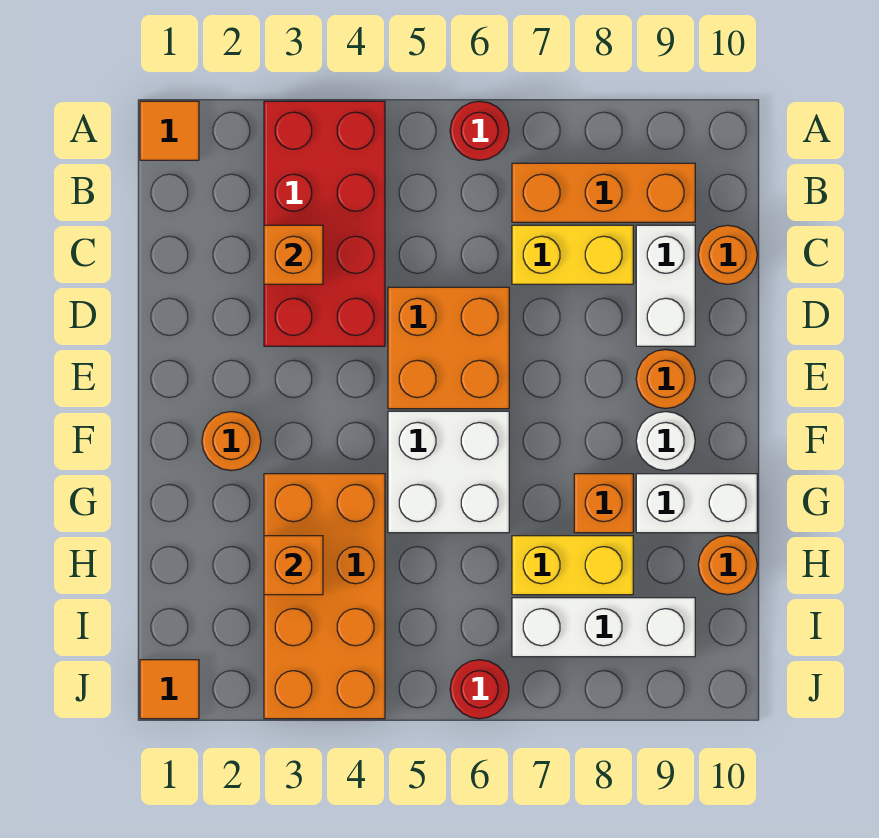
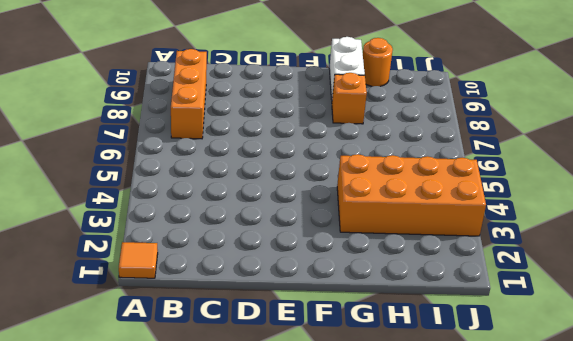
none -> red brick A3:D4 level 1
none -> red round brick A6 level 1
none -> yellow brick C7:C8 level 1

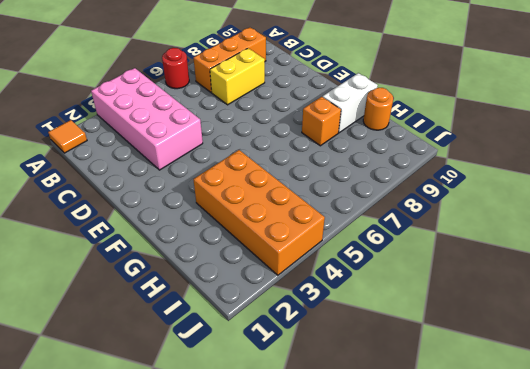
pink brick A3:D4 level 1 -> red brick A3:D4 level 1
none -> white brick C9:D9 level 1
none -> orange round brick C10 level 1
none -> orange brick D5:E6 level 1

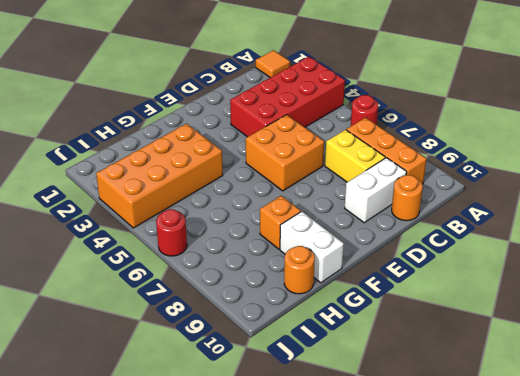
none -> orange round brick E9 level 1
none -> orange round brick F2 level 1
none -> white brick F5:G6 level 1

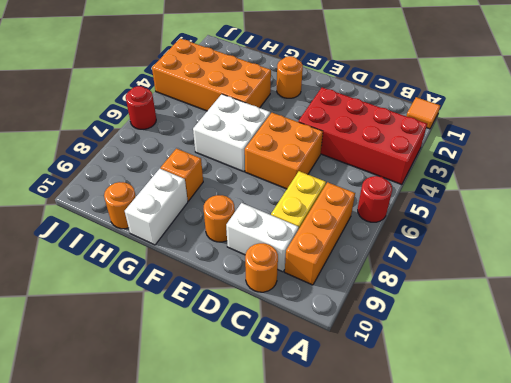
none -> white round brick F9 level 1
none -> yellow brick H7:H8 level 1
none -> white brick I7:I9 level 1

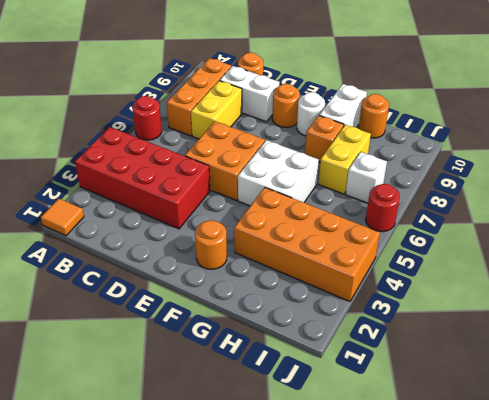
white brick I7 level 1 -> white brick I7:I9 level 1
none -> orange tile J1 level 1
none -> orange brick C3 level 2
none -> orange brick H3 level 2

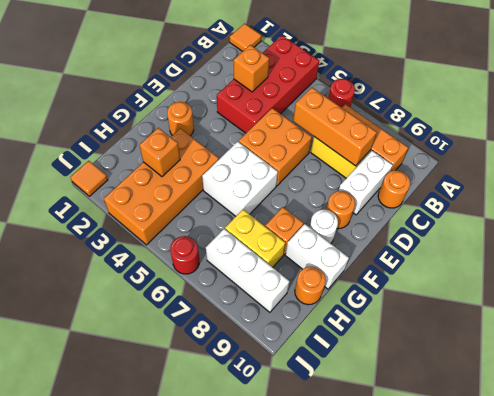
orange brick C6:C8 level 2 -> none

